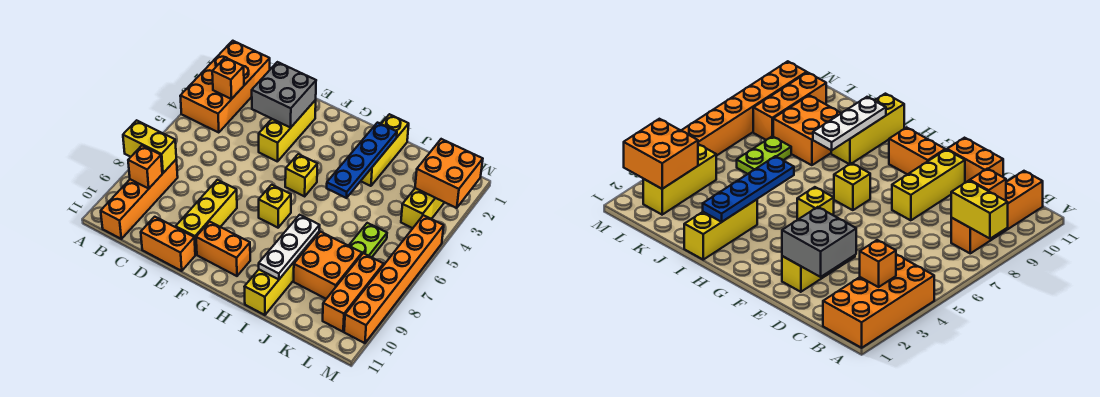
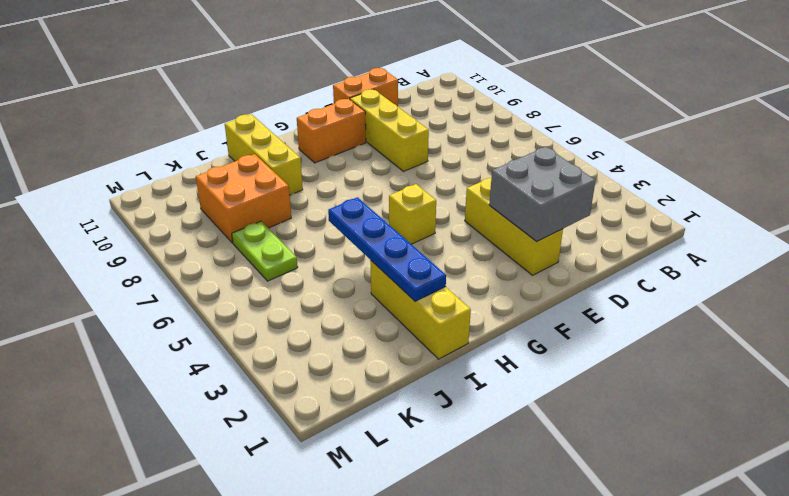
none -> orange brick A1:B4 level 1
none -> orange brick B8:B11 level 1
none -> yellow brick G7 level 1

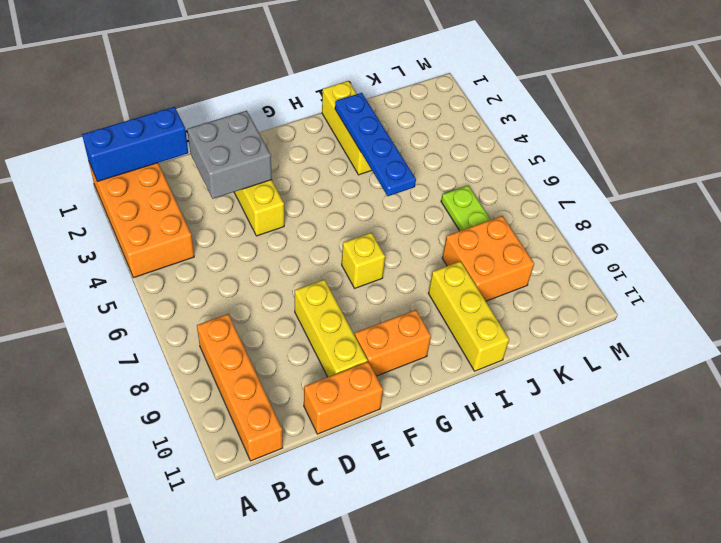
blue brick A1:C1 level 2 -> none
none -> yellow brick G5 level 1
none -> yellow brick L2:L4 level 1
none -> orange brick L8:L10 level 1

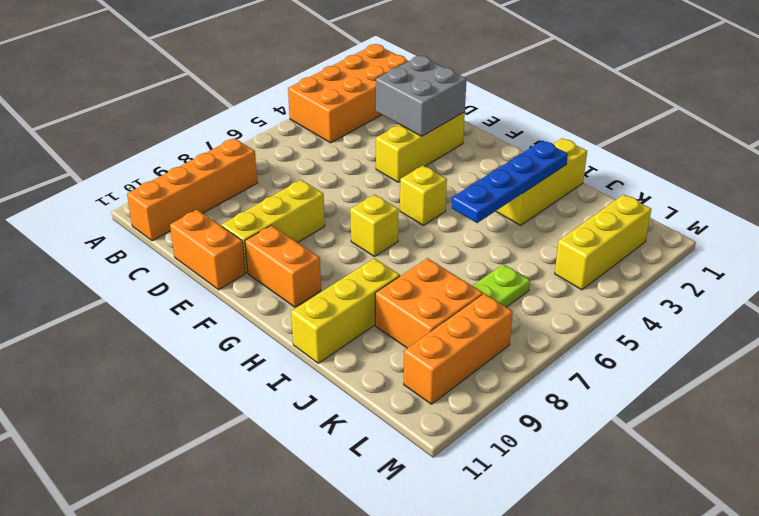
none -> orange brick M5:M10 level 1
none -> yellow brick A8:B8 level 2
none -> orange brick B3 level 2

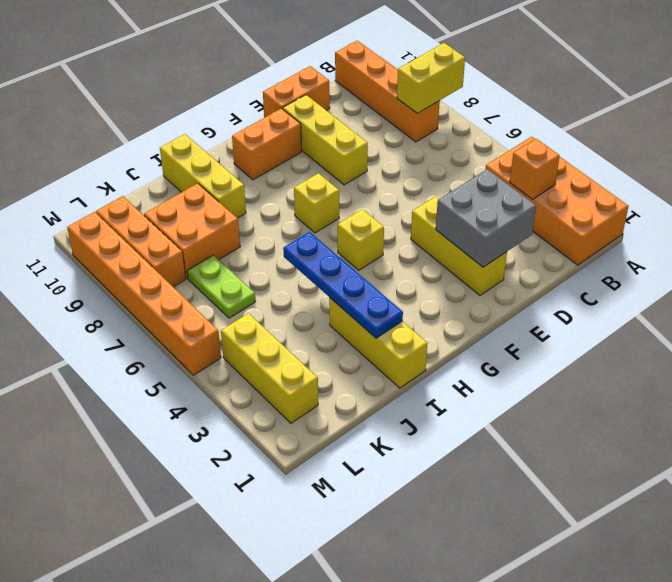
none -> orange brick B9 level 2
none -> white plate I8:I10 level 2
none -> orange brick L2:M3 level 2

